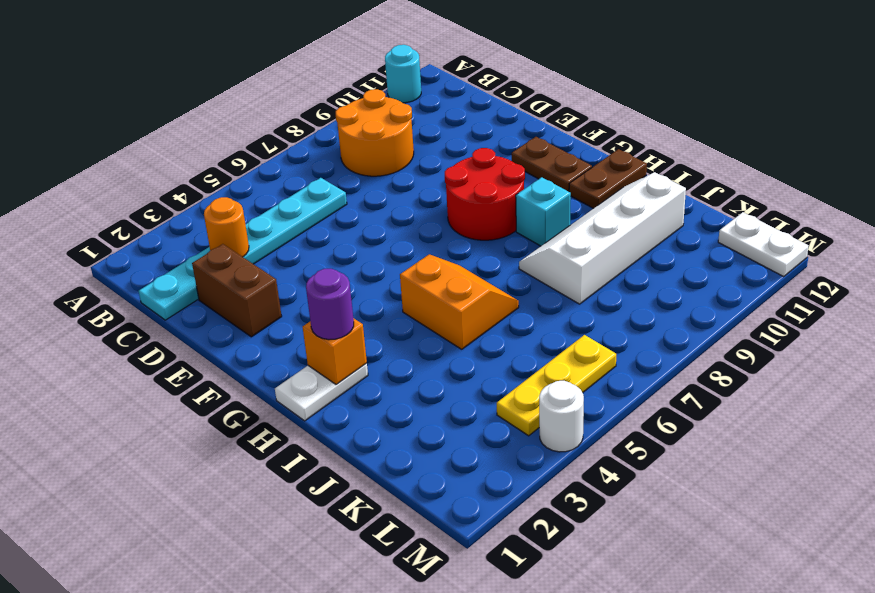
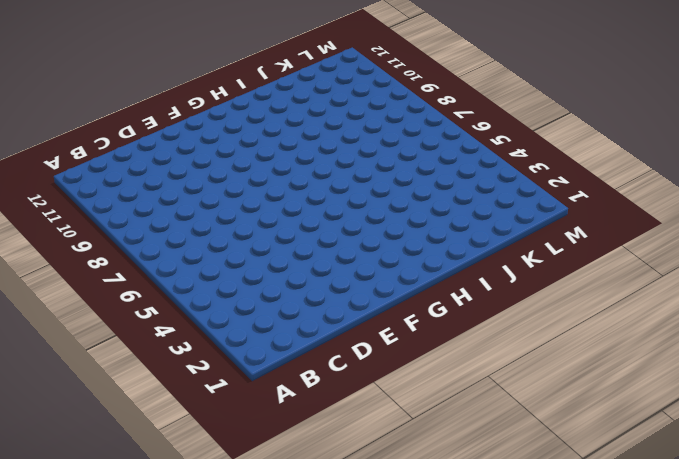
none -> cyan round brick A11 level 1
none -> orange round brick B8:C9 level 1
none -> cyan plate C1:C6 level 1

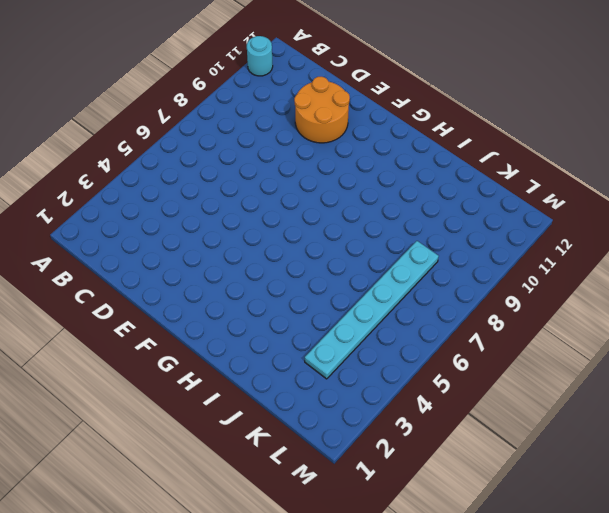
orange round brick D10:E11 level 1 -> orange round brick B8:C9 level 1
cyan plate K3:K8 level 1 -> cyan plate C1:C6 level 1
none -> brown brick D2:E2 level 1
none -> red round brick F8:G9 level 1
none -> brown plate F11:G11 level 1

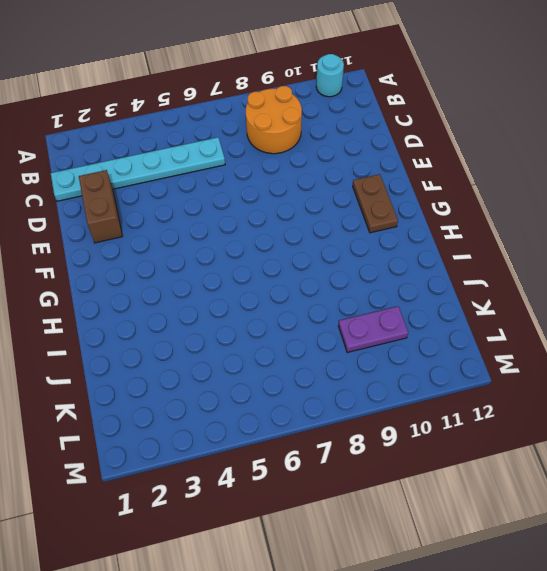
purple plate K9:K10 level 1 -> none
none -> red round brick F8:G9 level 1
none -> white plate H1:H2 level 1
none -> orange slope H5:I6 level 1 top 5

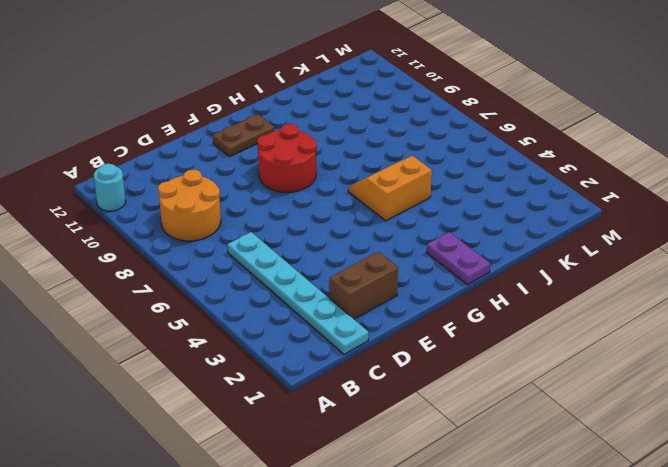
purple plate H1:H2 level 1 -> white plate H1:H2 level 1
none -> cyan brick H9 level 1
none -> brown plate H11:H12 level 1
none -> white slope I8:J11 level 1 top J

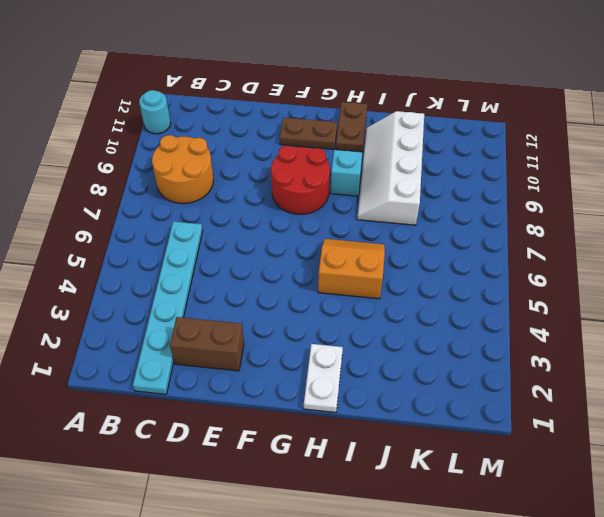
none -> yellow plate L4:L6 level 1
none -> white plate L12:M12 level 1
none -> white round brick M4 level 1

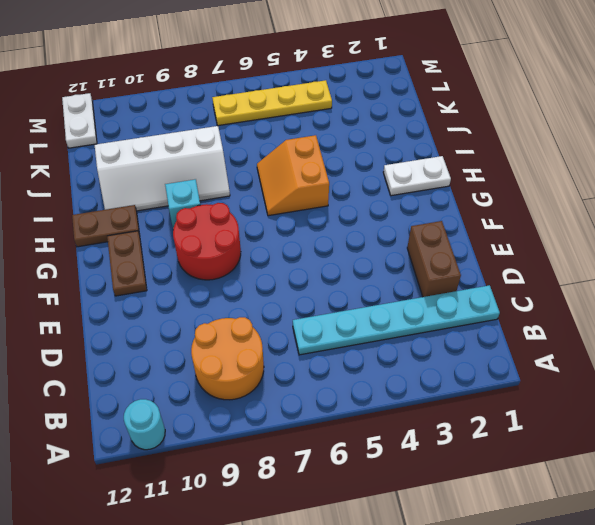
yellow plate L4:L7 level 1 -> yellow plate L4:L6 level 1
none -> white round brick M4 level 1
none -> orange round brick C3 level 2
none -> orange brick H2 level 2

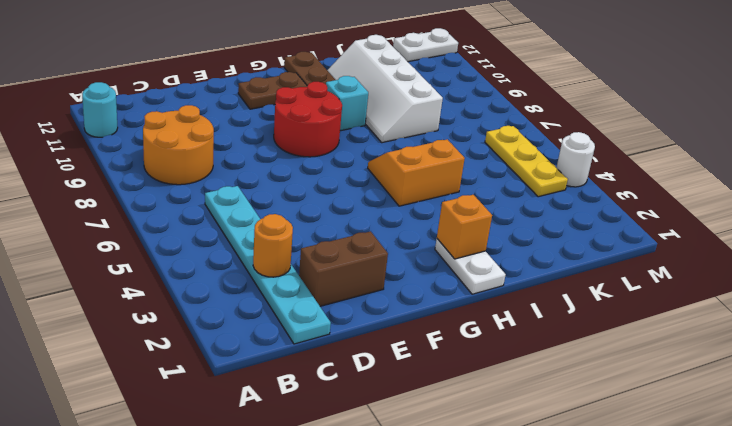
none -> purple round brick H2 level 3

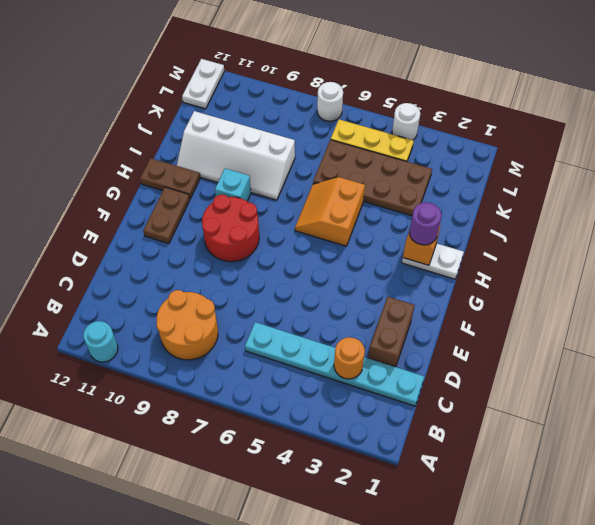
brown plate J3:K6 level 1 -> none
white round brick M7 level 1 -> none

